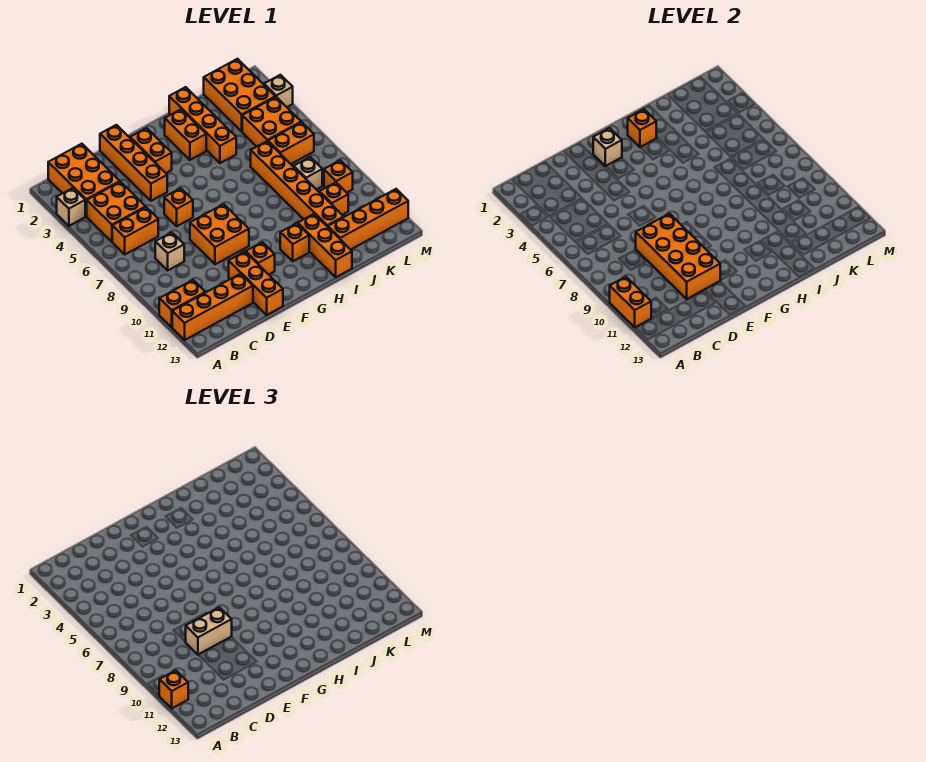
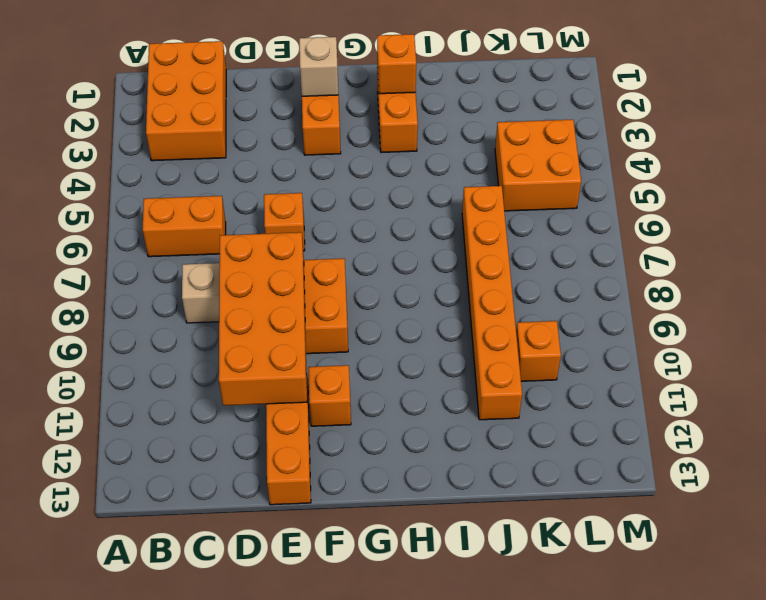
none -> tan brick A3 level 1
none -> orange brick A11:B11 level 1
none -> orange brick A12:D12 level 1
none -> orange brick B4:C5 level 1

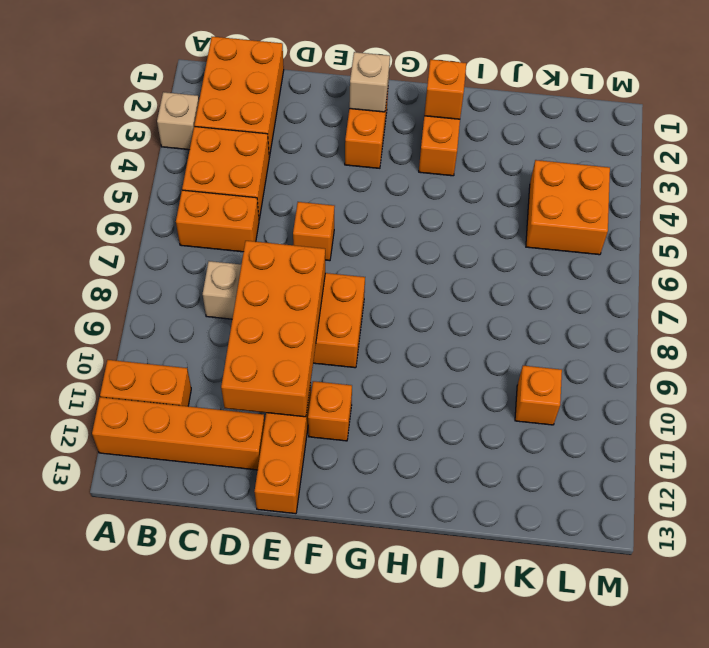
none -> orange brick E1:E4 level 1
none -> orange brick H11 level 1
none -> orange brick I1:I4 level 1
none -> orange brick I11:I13 level 1

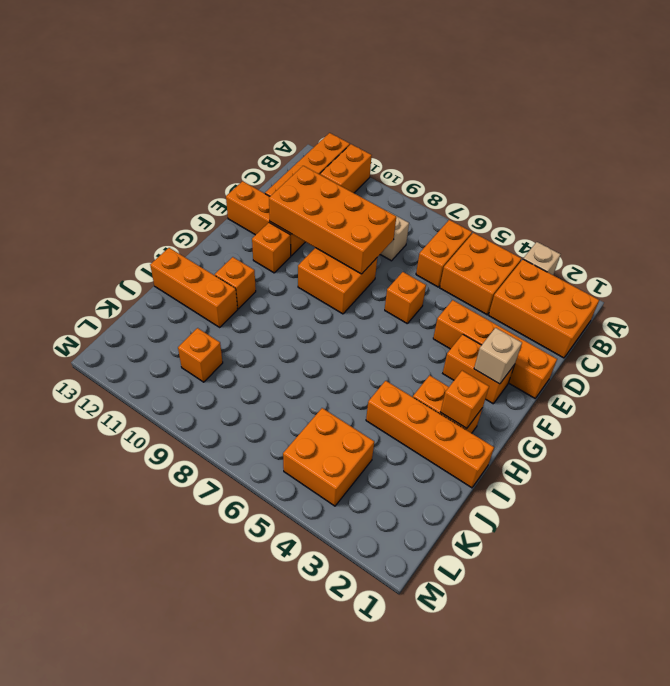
none -> orange brick J6:J11 level 1
none -> orange brick J12:M12 level 1
none -> orange brick K1:L3 level 1
none -> orange brick K6:L6 level 1

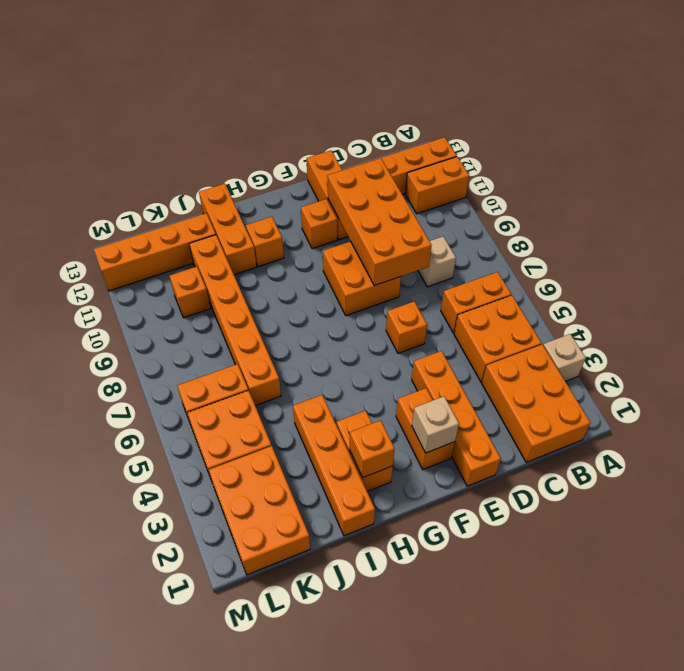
none -> tan brick K8 level 1
none -> orange brick L9 level 1
none -> tan brick M3 level 1
none -> orange brick A10:A11 level 2

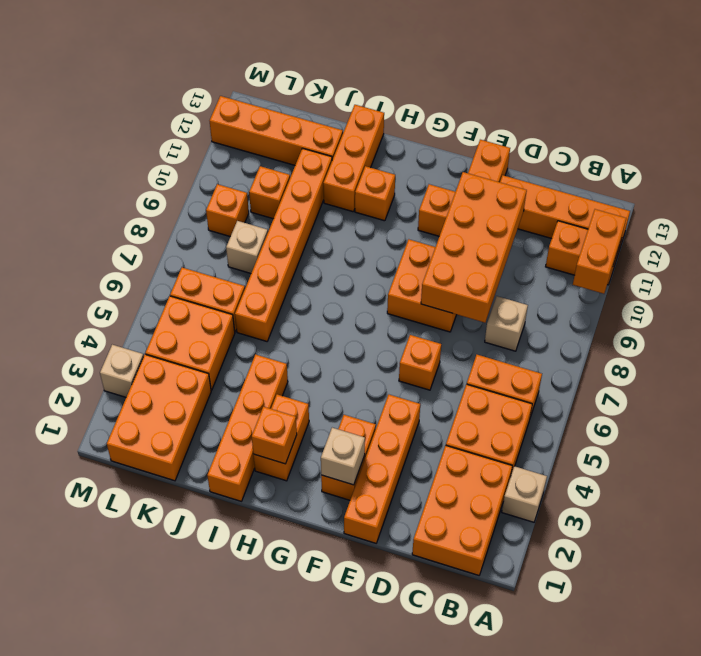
none -> orange brick A11 level 3
none -> tan brick D9:E9 level 3

